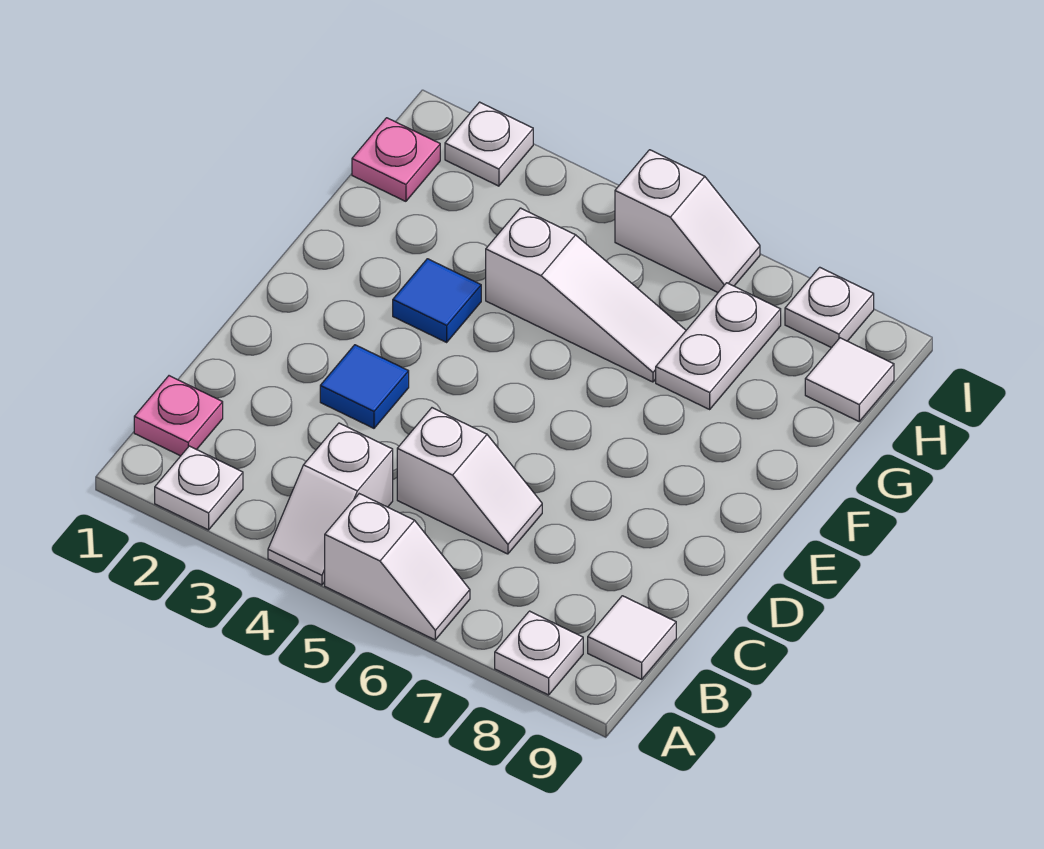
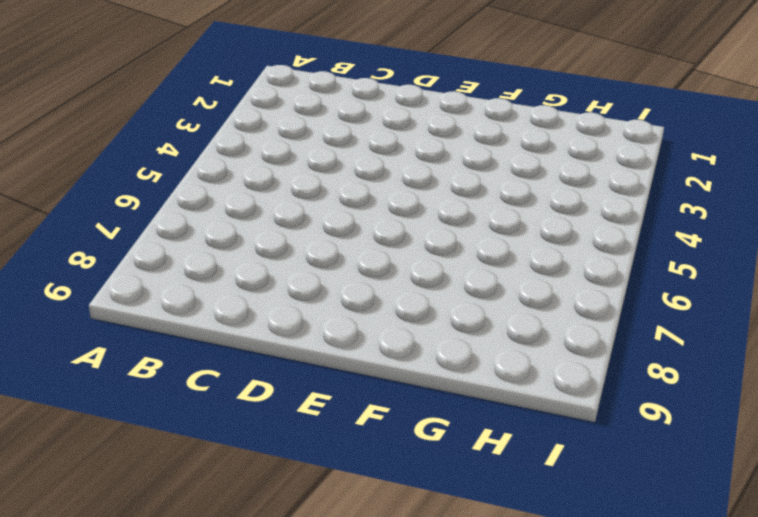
none -> white plate A2 level 1
none -> white slope A4:B4 level 1 top B
none -> white slope A5:A6 level 1 top 5

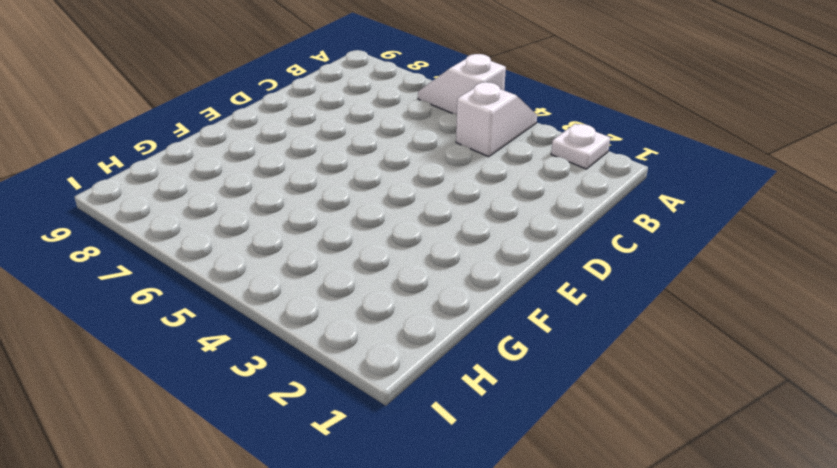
none -> white plate A8 level 1
none -> pink plate B1 level 1
none -> white tile B9 level 1

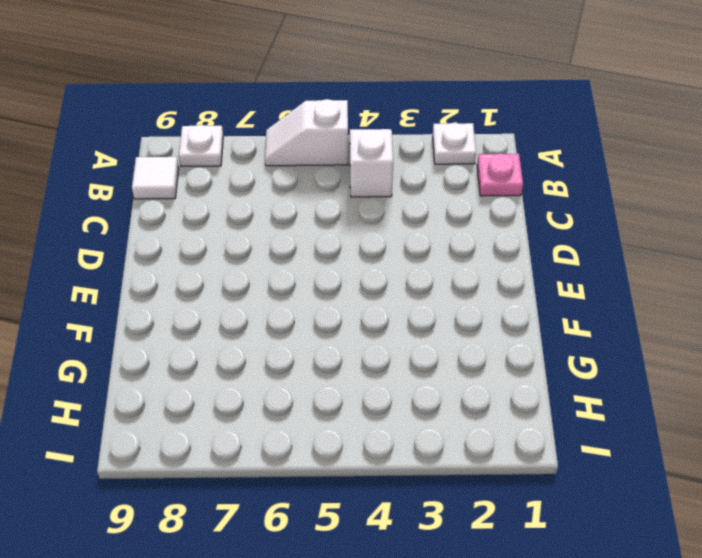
none -> white slope C5:C6 level 1 top 5
none -> blue tile D3 level 1
none -> blue tile F3 level 1

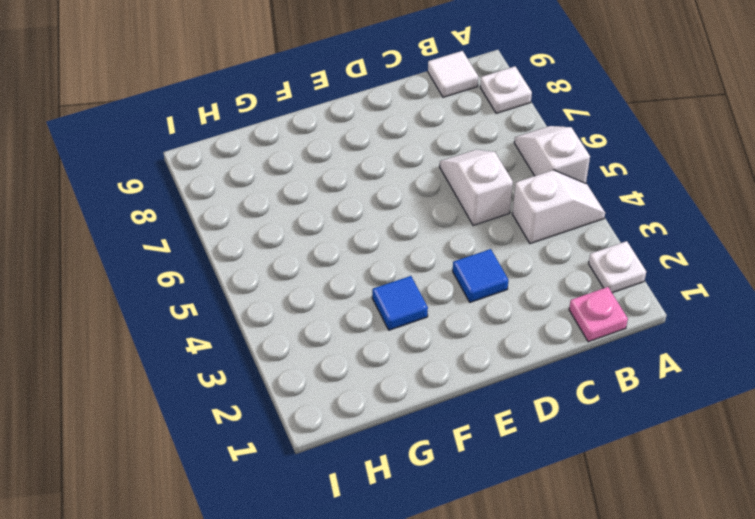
none -> white slope G4:G6 level 1 top 4
none -> white plate G7:H7 level 1
none -> pink plate H1 level 1

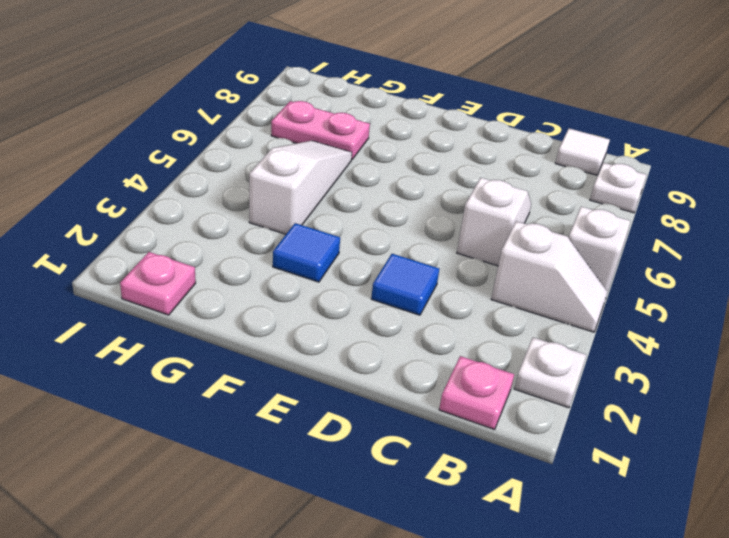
pink plate G7:H7 level 1 -> white plate G7:H7 level 1
none -> white tile H9 level 1
none -> white plate I2 level 1
none -> white slope I5:I6 level 1 top 5

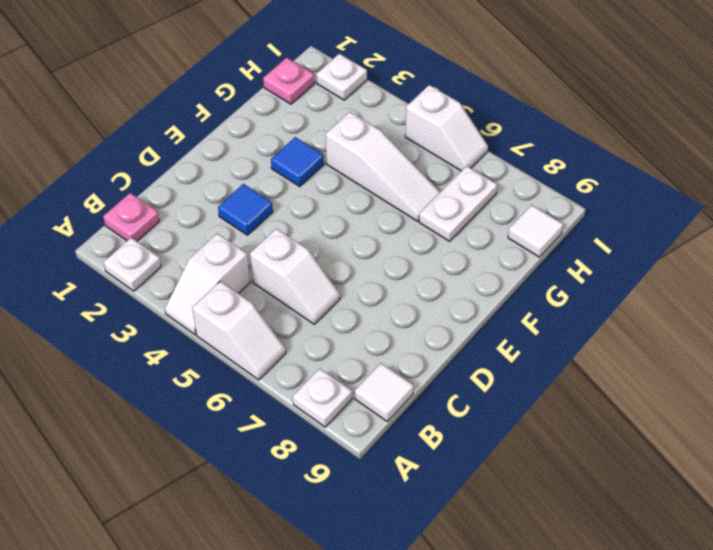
none -> white plate I8 level 1

